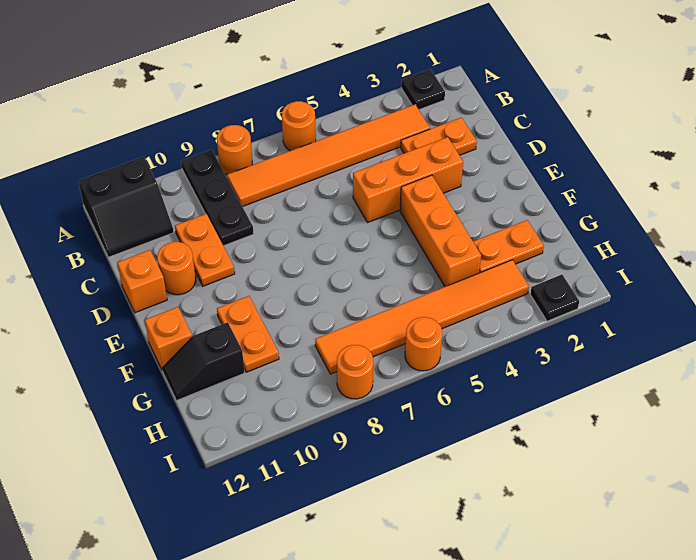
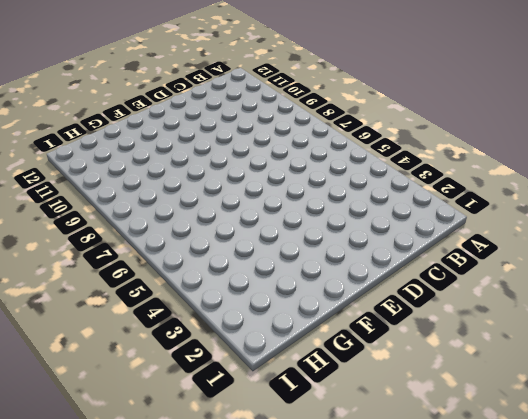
none -> black plate A2 level 1
none -> orange round brick A6 level 1
none -> orange round brick A8 level 1

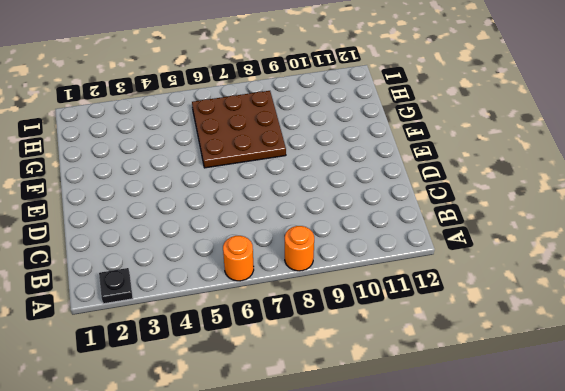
brown plate F6:H8 level 1 -> orange tile H3:H8 level 1
none -> black plate A9:C9 level 1
none -> black slope A11:B12 level 1 top A
none -> orange tile B3:B8 level 1

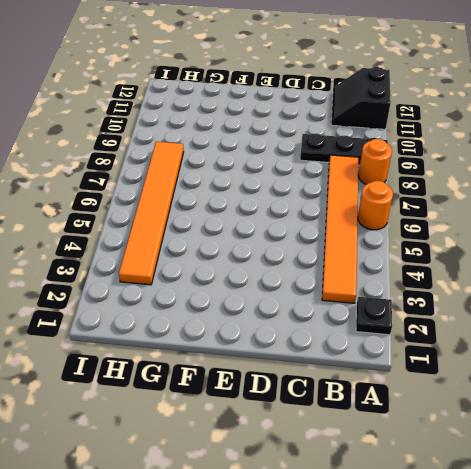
none -> orange plate C2:C3 level 1
none -> orange plate C10:D10 level 1
none -> orange brick D3:D5 level 1

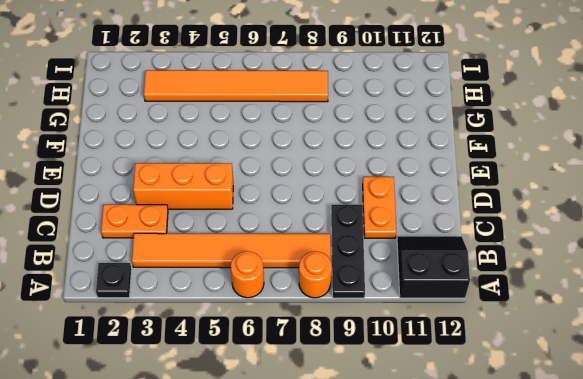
none -> orange round brick D11 level 1
none -> orange brick D12 level 1
none -> orange brick E4:G4 level 1

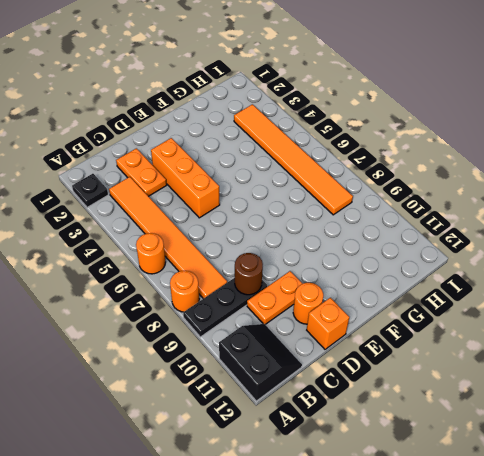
brown round brick C9 level 2 -> none
none -> orange brick E4:G4 level 1
none -> orange plate F10:G10 level 1
none -> orange brick F12 level 1

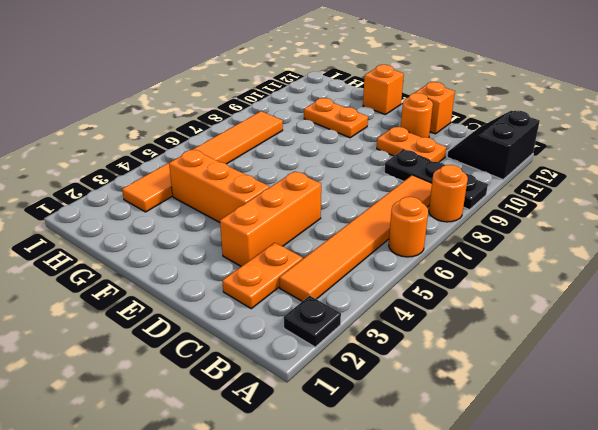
none -> orange plate G2:G3 level 1
none -> black slope G11:G12 level 1 top 11
none -> black plate I2 level 1

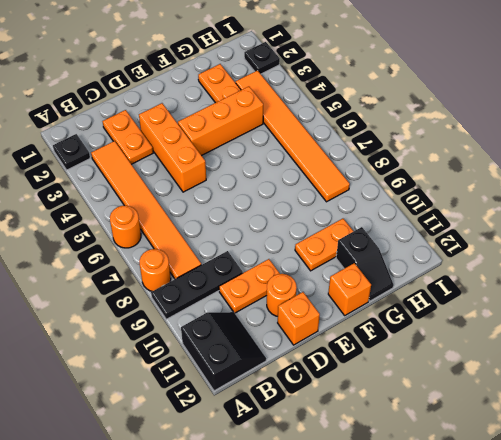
none -> orange round brick I6 level 1
none -> orange round brick I8 level 1

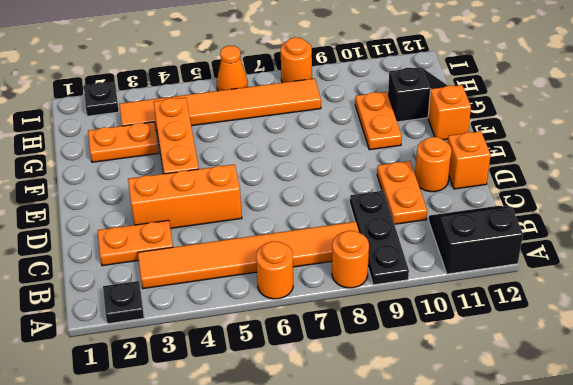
orange cone I6 level 1 -> orange round brick I6 level 1

